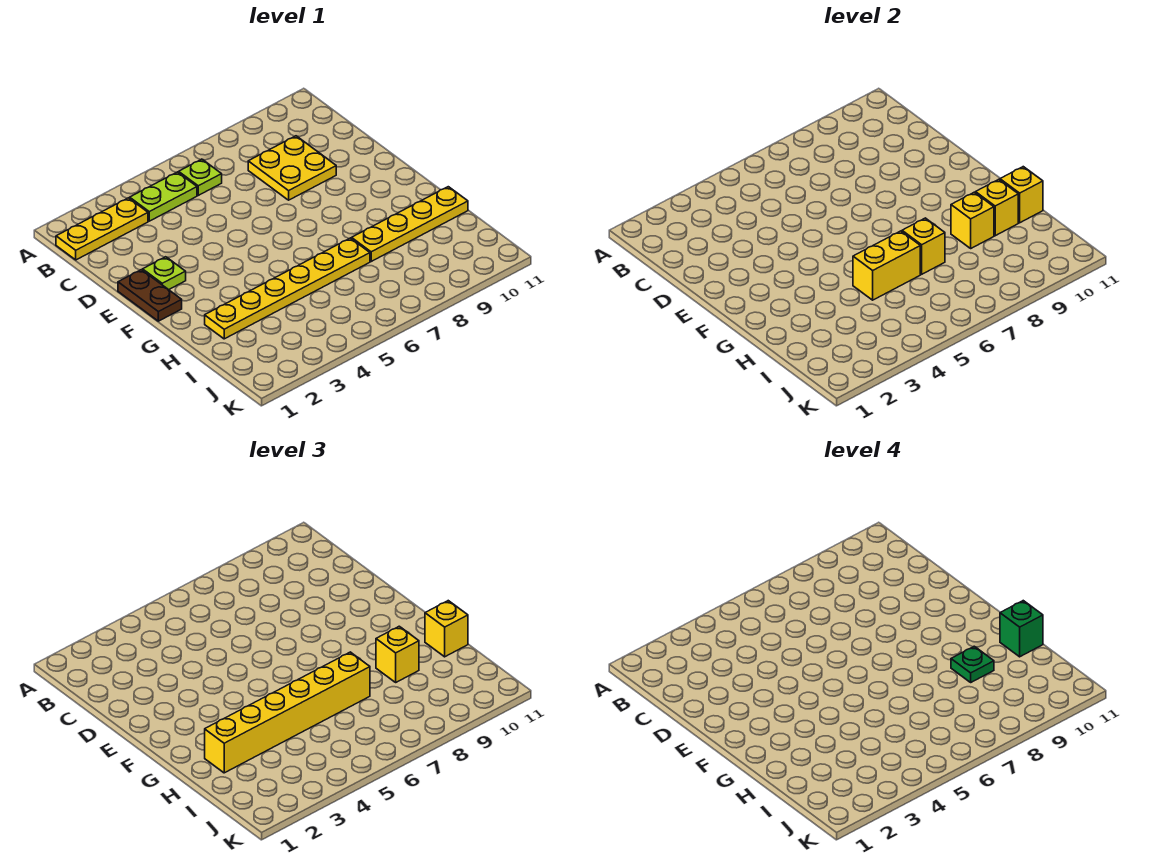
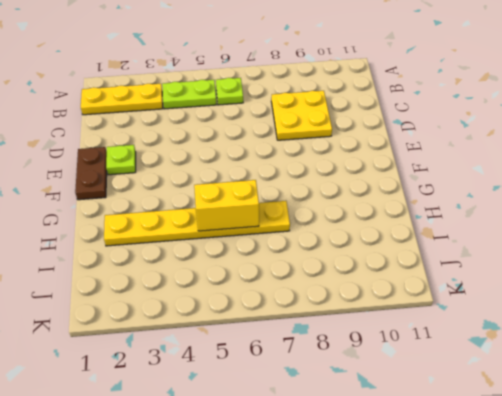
none -> yellow plate H8:H11 level 1
none -> yellow brick H7 level 2
none -> yellow brick H9 level 2

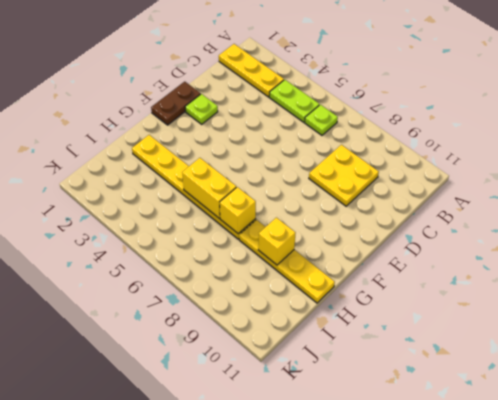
none -> yellow brick H10 level 2
none -> yellow brick H11 level 2
none -> yellow brick H2:H7 level 3

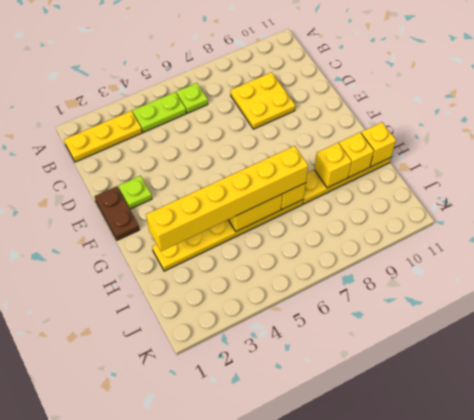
none -> yellow brick H9 level 3
none -> yellow brick H11 level 3
none -> green plate H9 level 4

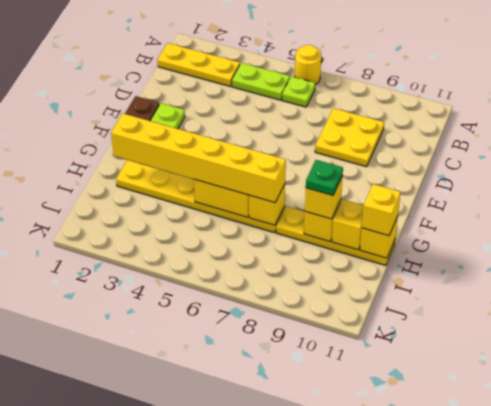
yellow round brick A6 level 1 -> none
none -> green brick H11 level 4

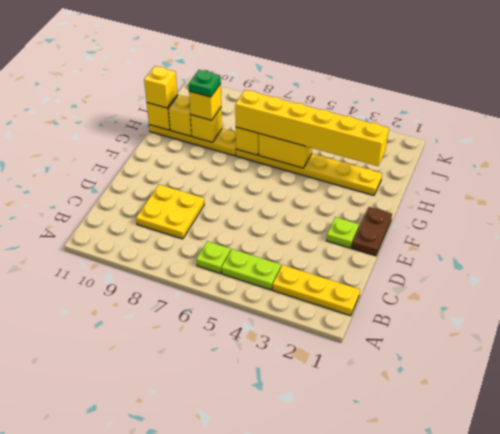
none -> green brick H11 level 4

